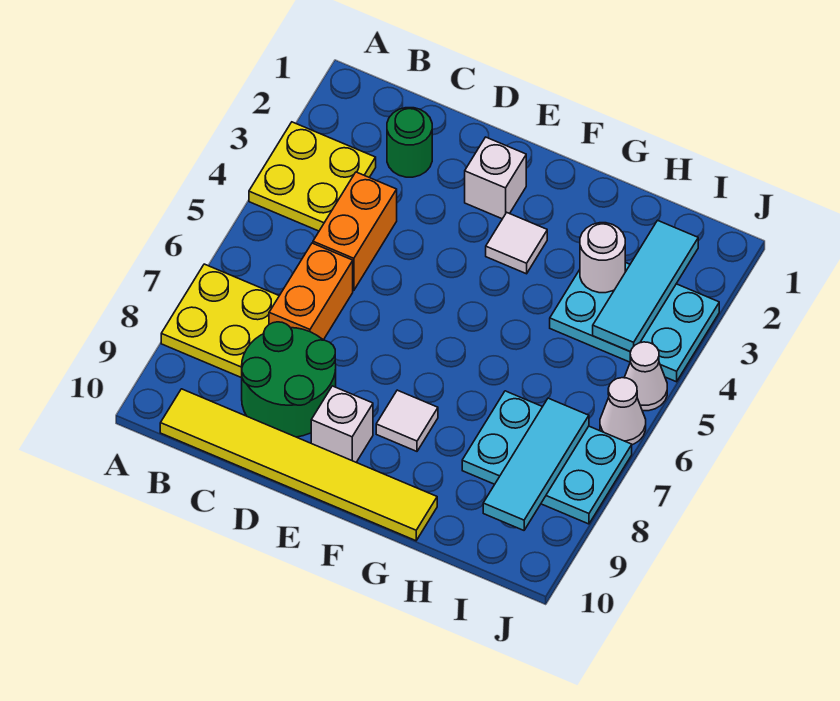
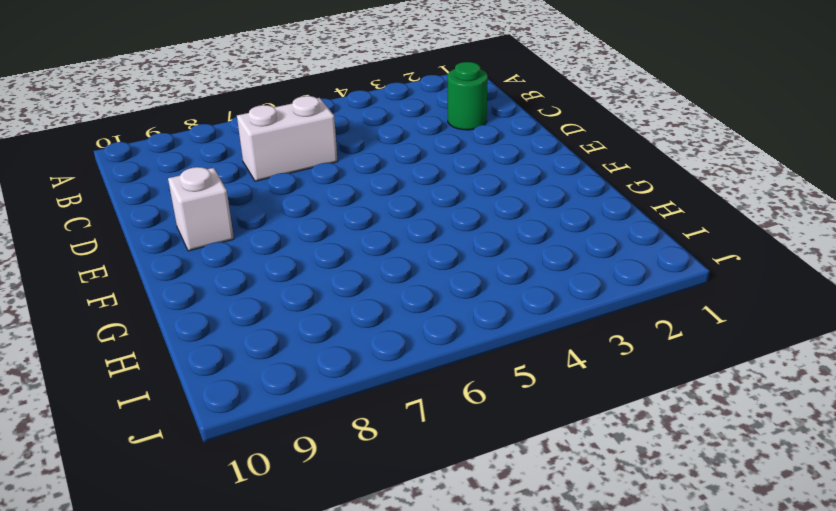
white brick C6:C7 level 1 -> orange brick C6:C7 level 1
none -> yellow plate A3:B4 level 1
none -> yellow plate A7:B8 level 1
none -> yellow tile B10:G10 level 1

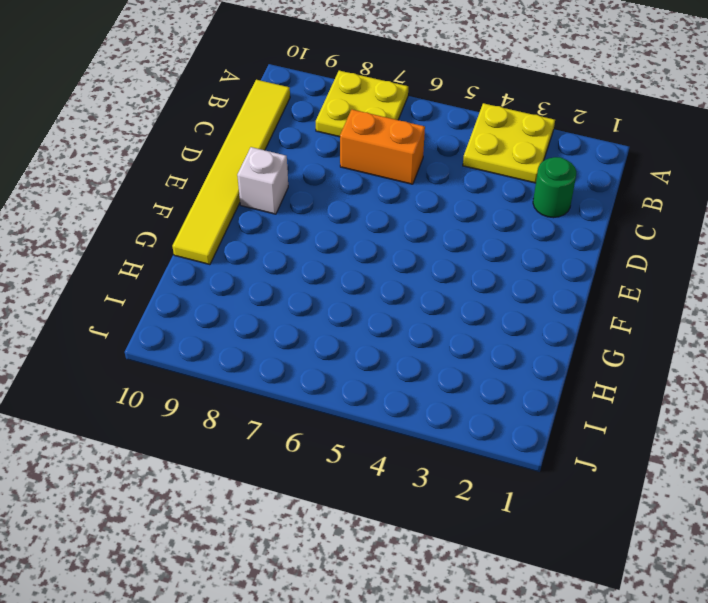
none -> orange brick C4:C5 level 1
none -> green round brick C8:D9 level 1
none -> white brick E2 level 1

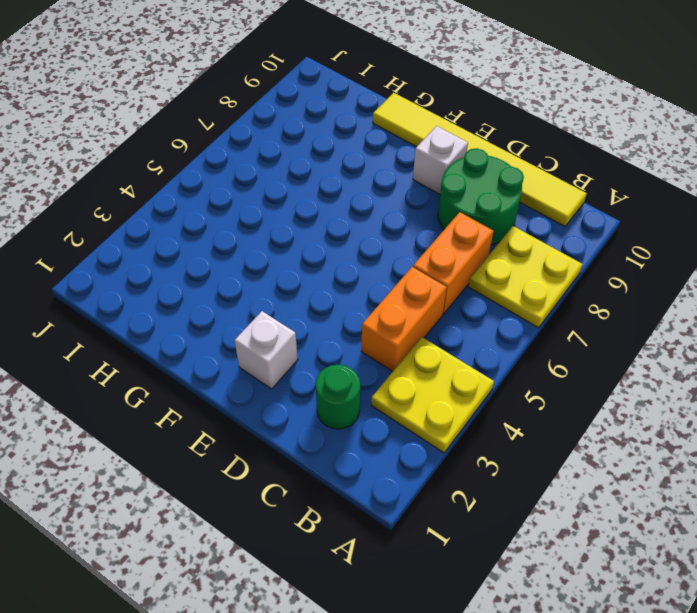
none -> white tile F3 level 1
none -> white tile F8 level 1
none -> cyan plate H3:J4 level 1

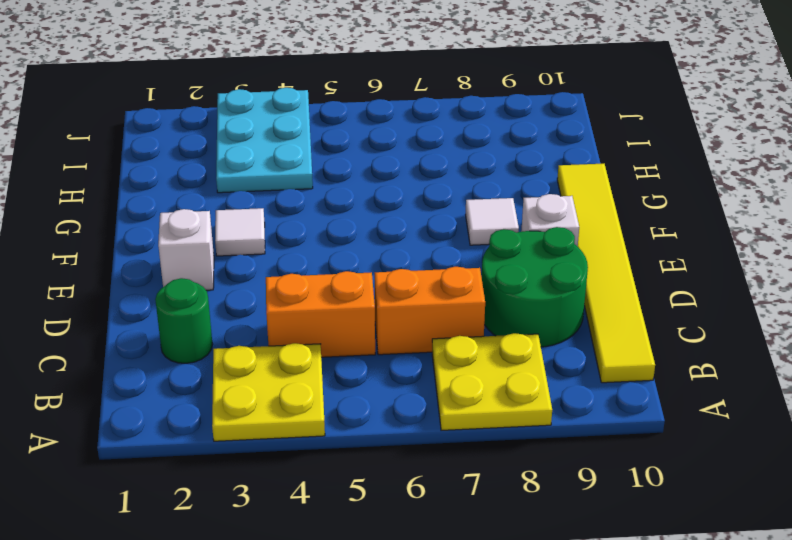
none -> cyan plate H7:J8 level 1
none -> white cone J5 level 1
none -> white cone J6 level 1

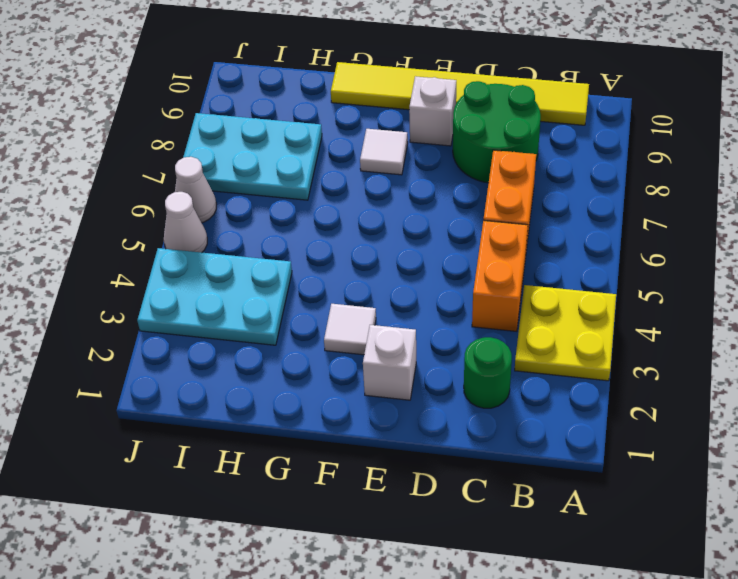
none -> yellow plate A7:B8 level 1
none -> white round brick H3 level 2
none -> cyan tile I2:I4 level 2

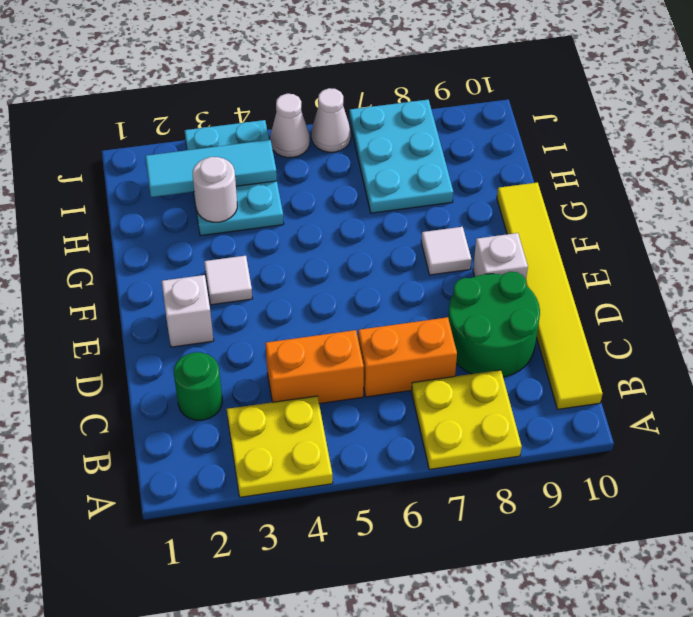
none -> cyan tile I7:I9 level 2

